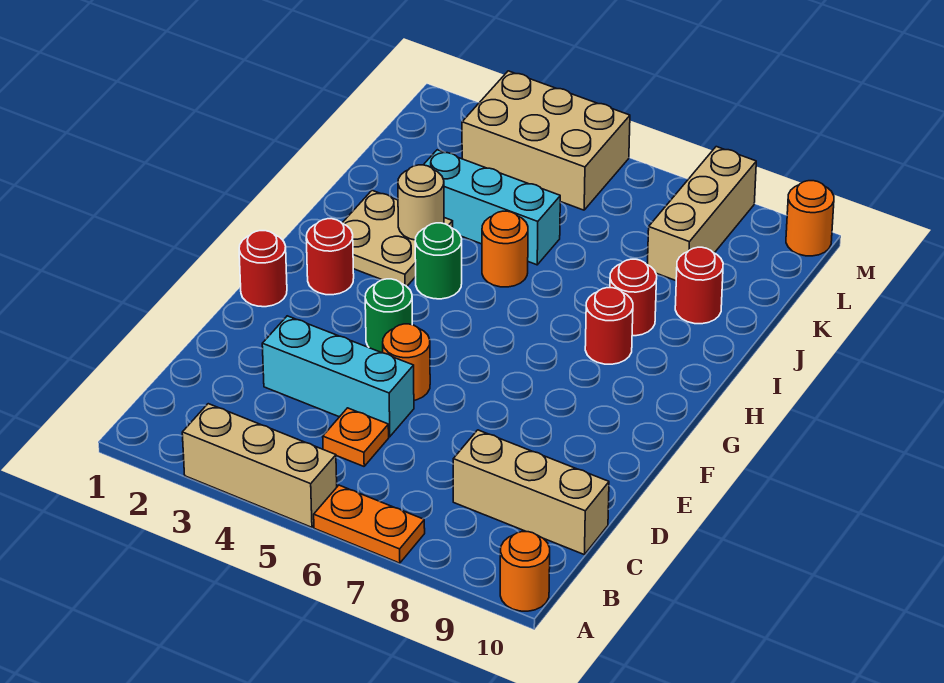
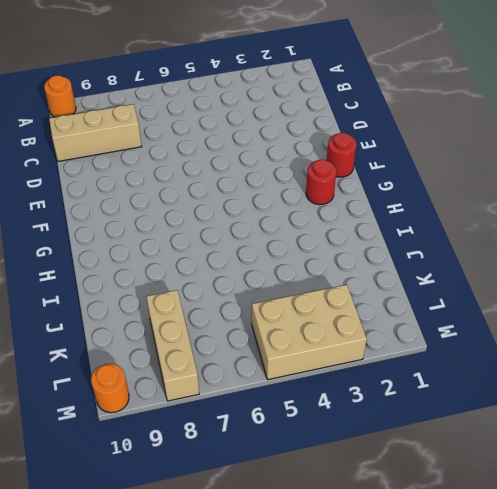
none -> tan brick A3:A5 level 1
none -> orange plate A6:A7 level 1
none -> orange plate C5 level 1

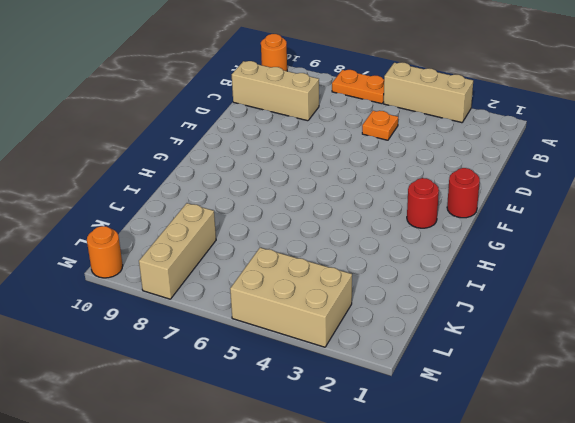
none -> cyan brick D3:D5 level 1
none -> orange round brick E5 level 1
none -> green round brick F4 level 1

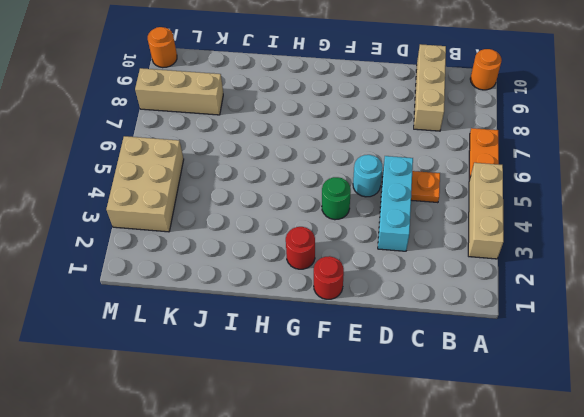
cyan round brick E5 level 1 -> orange round brick E5 level 1
none -> tan plate H2:I3 level 1
none -> green round brick H4 level 1
none -> red round brick H8 level 1

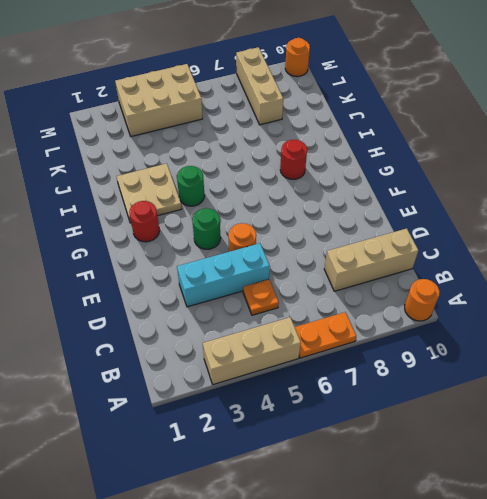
none -> red round brick F1 level 1
none -> orange round brick I5 level 1
none -> red round brick I8 level 1

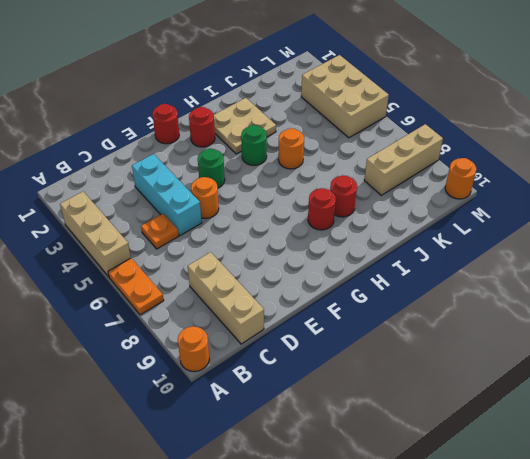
none -> cyan brick J3:J5 level 1
none -> red round brick J9 level 1
none -> tan round brick I3 level 2

